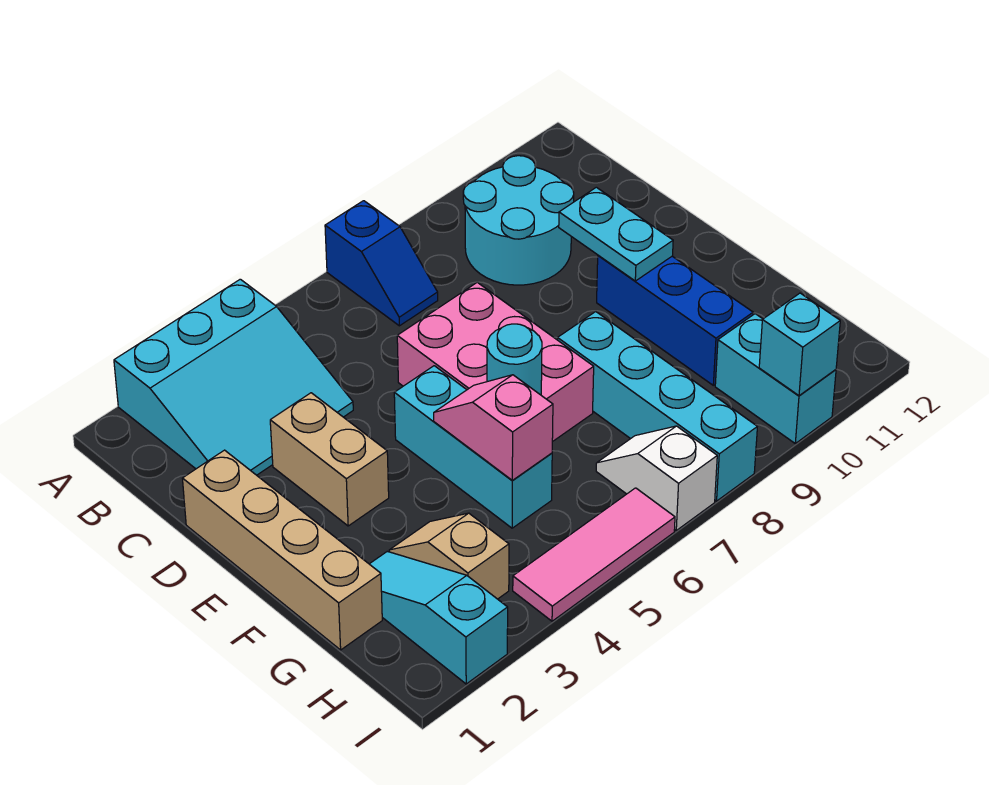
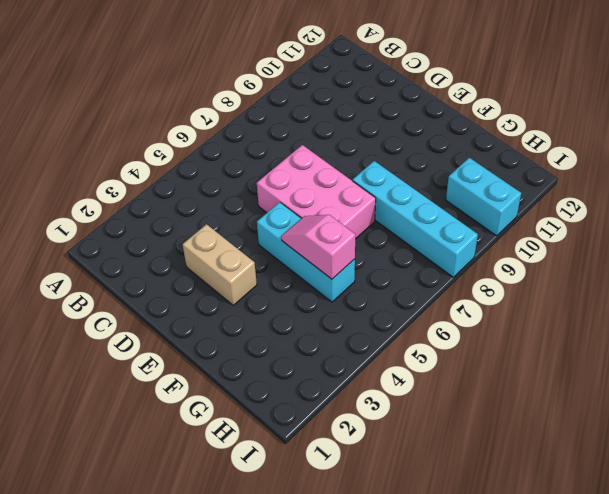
none -> cyan slope A2:C4 level 1 top A
none -> blue slope A7:B7 level 1 top A
none -> cyan round brick B9:C10 level 1

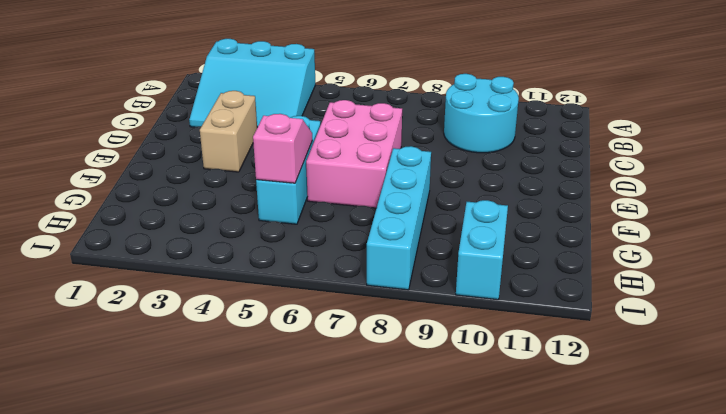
none -> blue slope A7:B7 level 1 top A
none -> tan brick D1:G1 level 1
none -> blue brick E10:G10 level 1

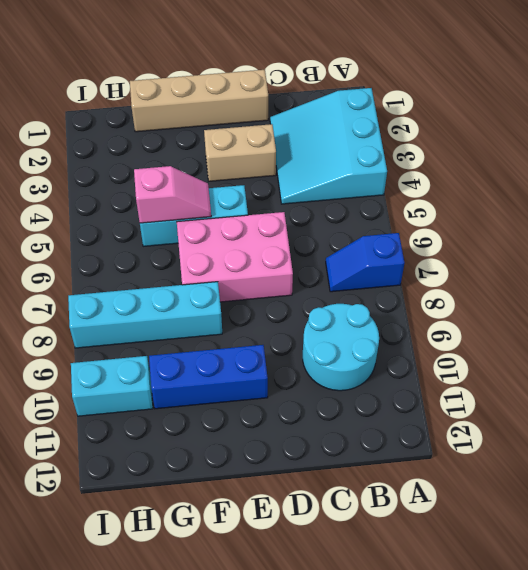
none -> cyan slope G2:I2 level 1 top I
none -> tan slope G3:H3 level 1 top H
none -> white slope H7:I7 level 1 top I

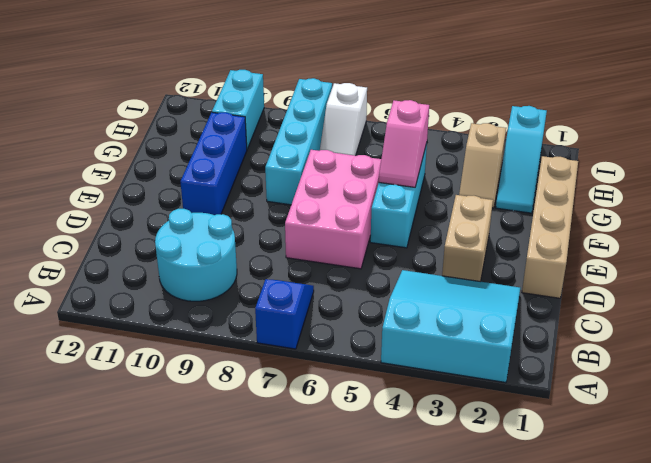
none -> pink tile I4:I6 level 1
none -> cyan plate D10:E10 level 2
none -> cyan round brick F6 level 2

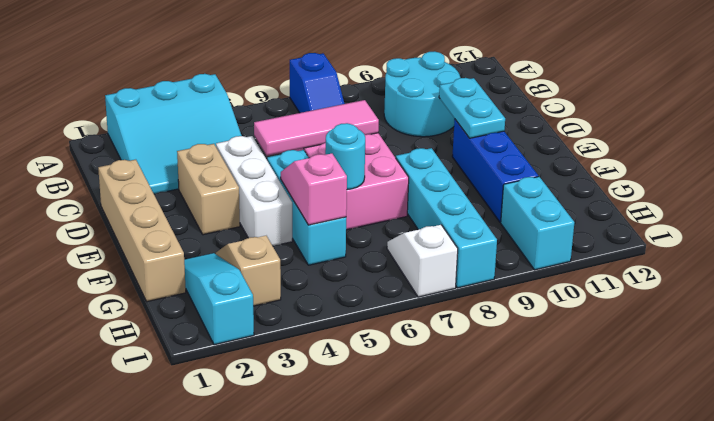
white brick D4:F4 level 1 -> none
pink tile D5:D7 level 2 -> pink tile I4:I6 level 1
none -> cyan brick I10 level 2

